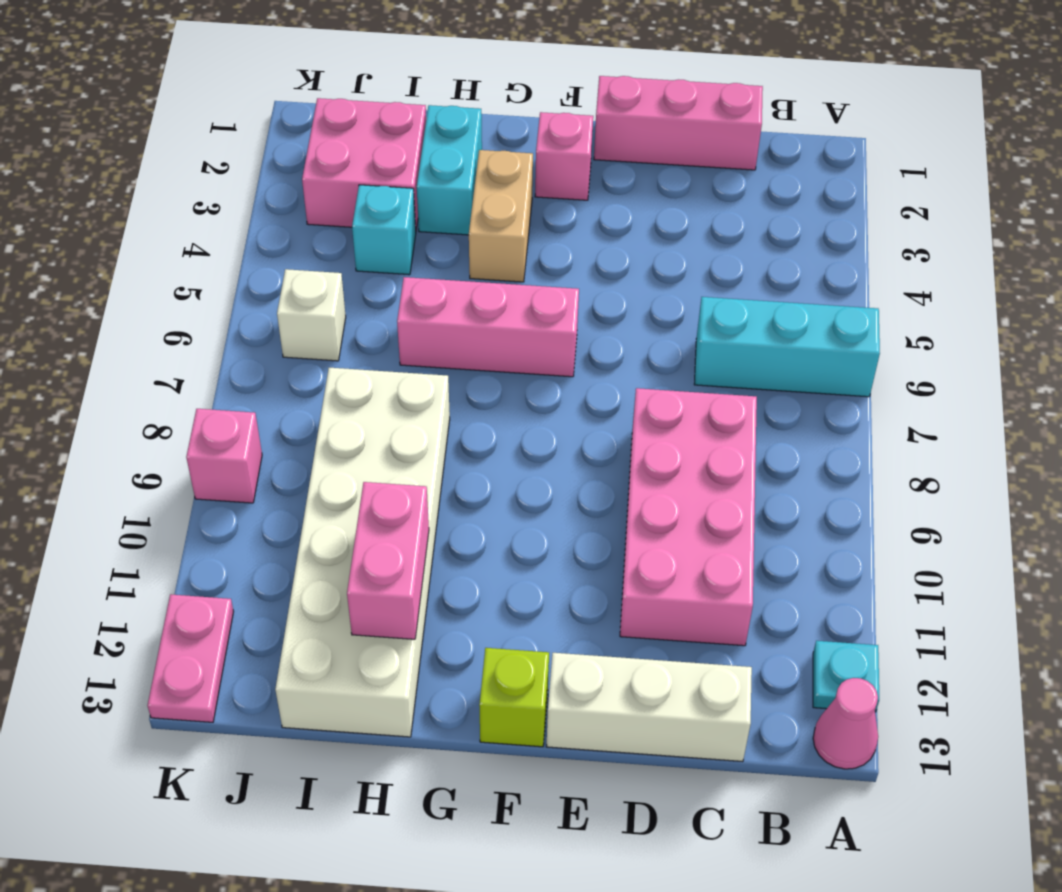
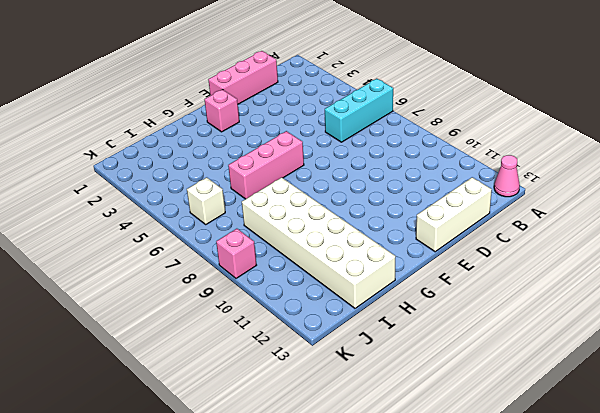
none -> cyan plate A12 level 1
none -> pink brick C8:D11 level 1
none -> lime brick F13 level 1

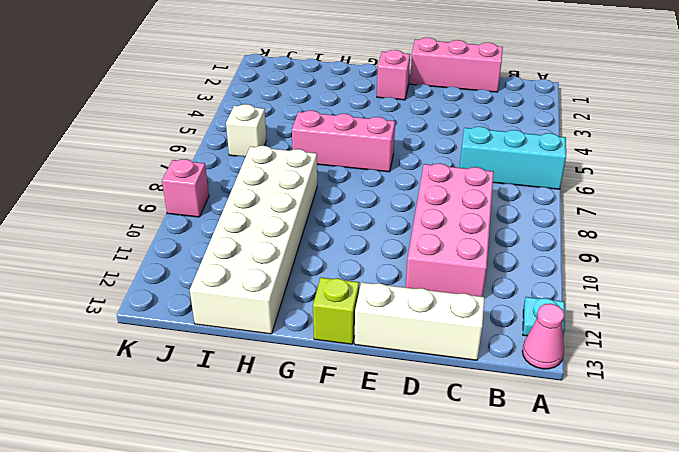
none -> tan brick G3:G4 level 1
none -> cyan brick H2:H3 level 1
none -> pink brick I2:J3 level 1

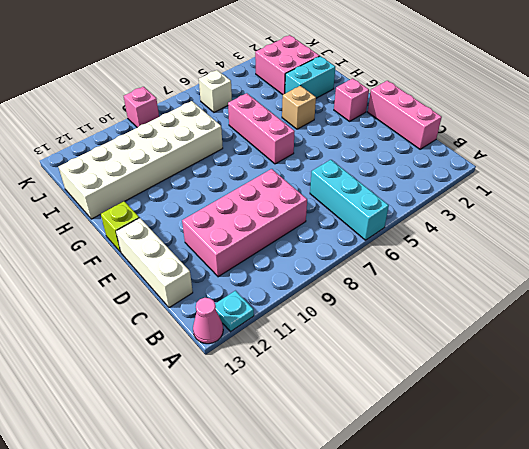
tan brick G4 level 1 -> tan brick G3:G4 level 1
none -> cyan brick I4 level 1
none -> pink plate K12:K13 level 1
none -> pink brick H11:H12 level 2

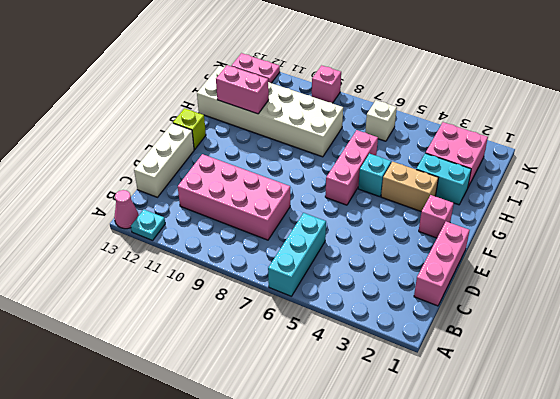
cyan brick G5 level 1 -> cyan brick I4 level 1

